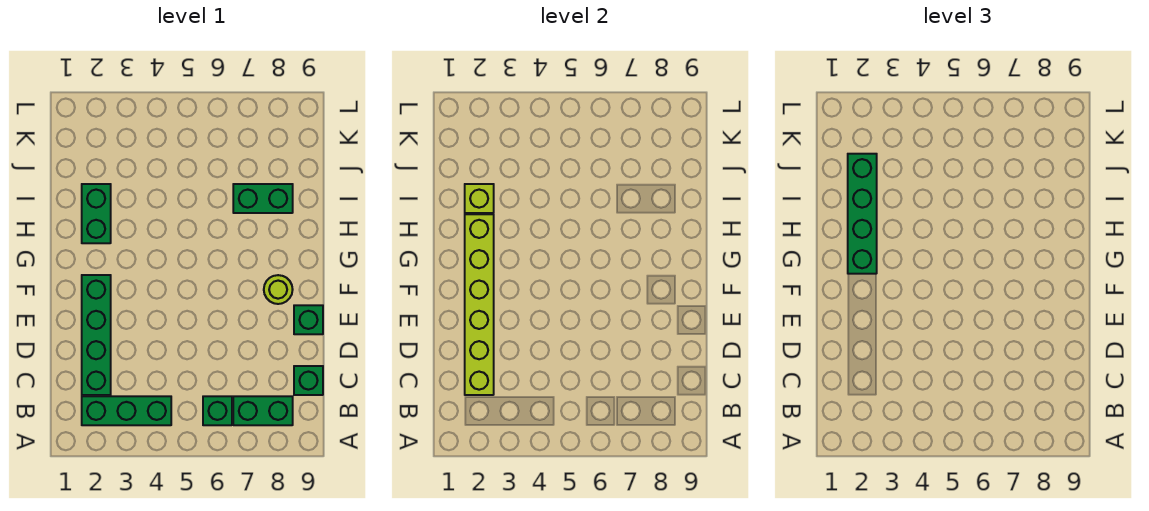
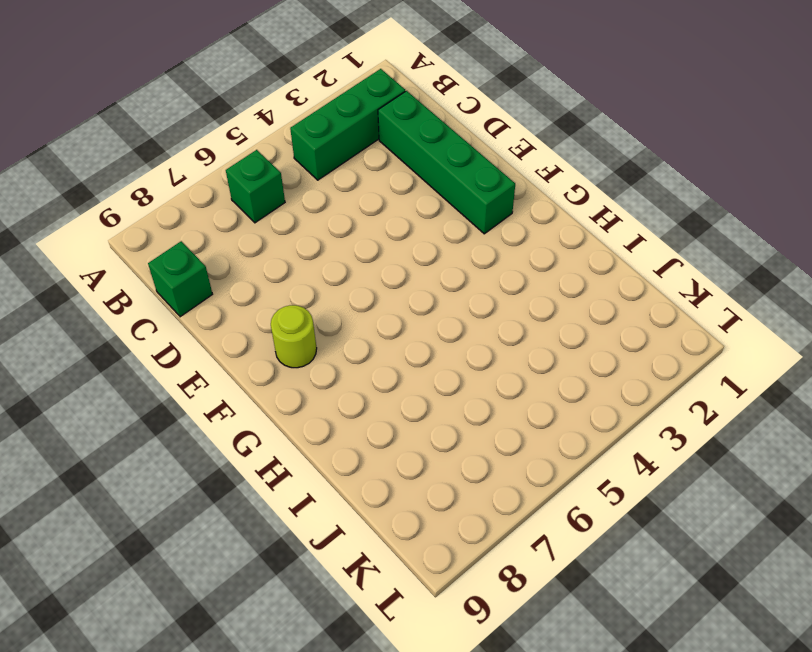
none -> green brick B7:B8 level 1
none -> green brick E9 level 1
none -> green brick H2:I2 level 1

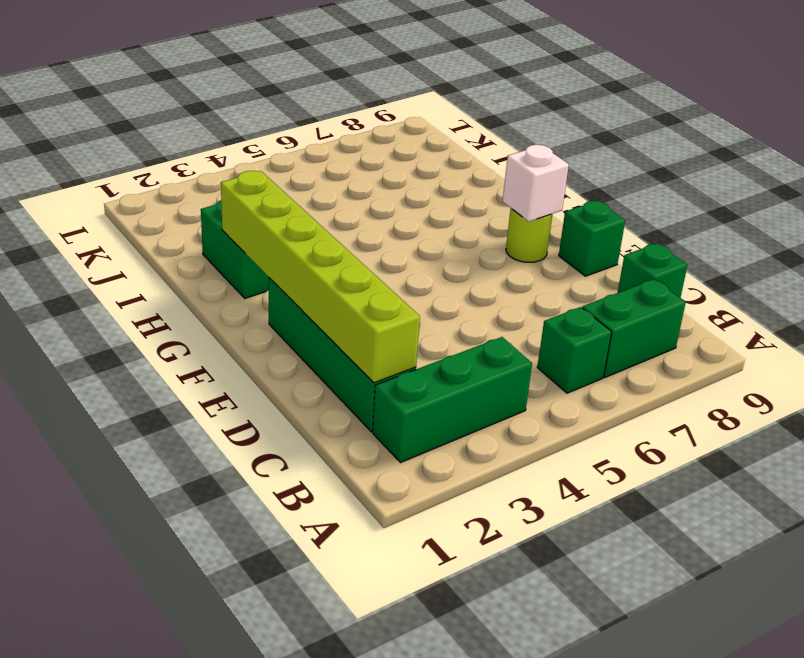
white brick F8 level 2 -> none
none -> green brick I7:I8 level 1
none -> lime brick I2 level 2
none -> green brick G2:J2 level 3

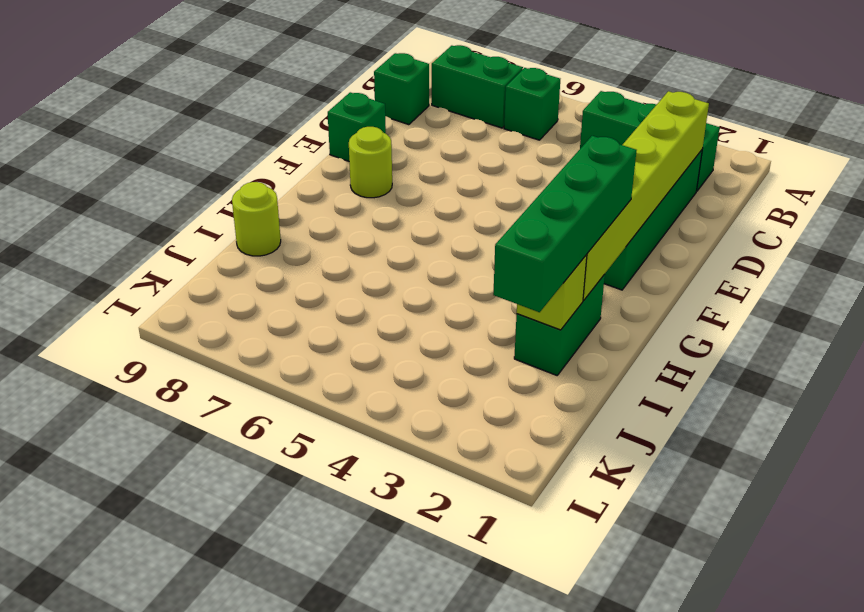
lime round brick I9 level 1 -> none
none -> green brick I7:I8 level 1

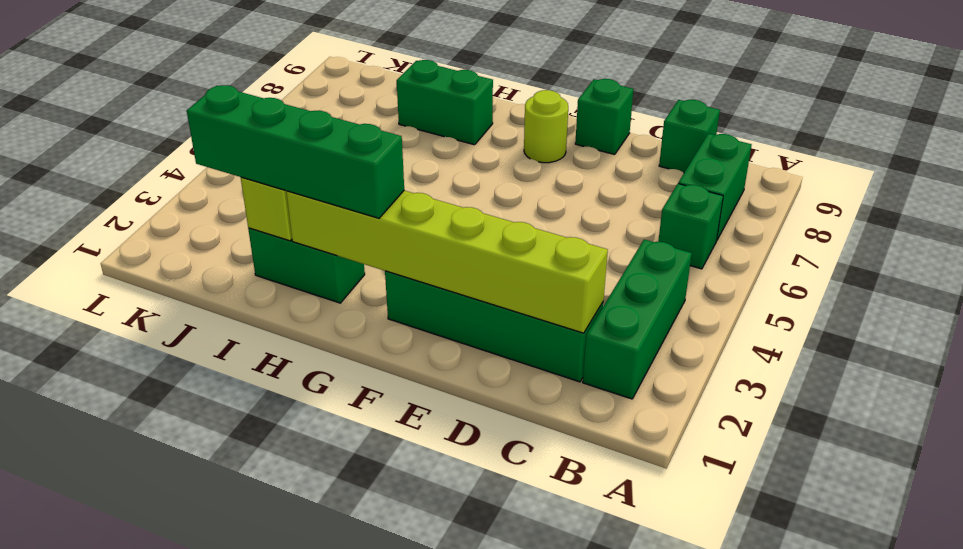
green brick H8:I8 level 1 -> green brick I7:I8 level 1

